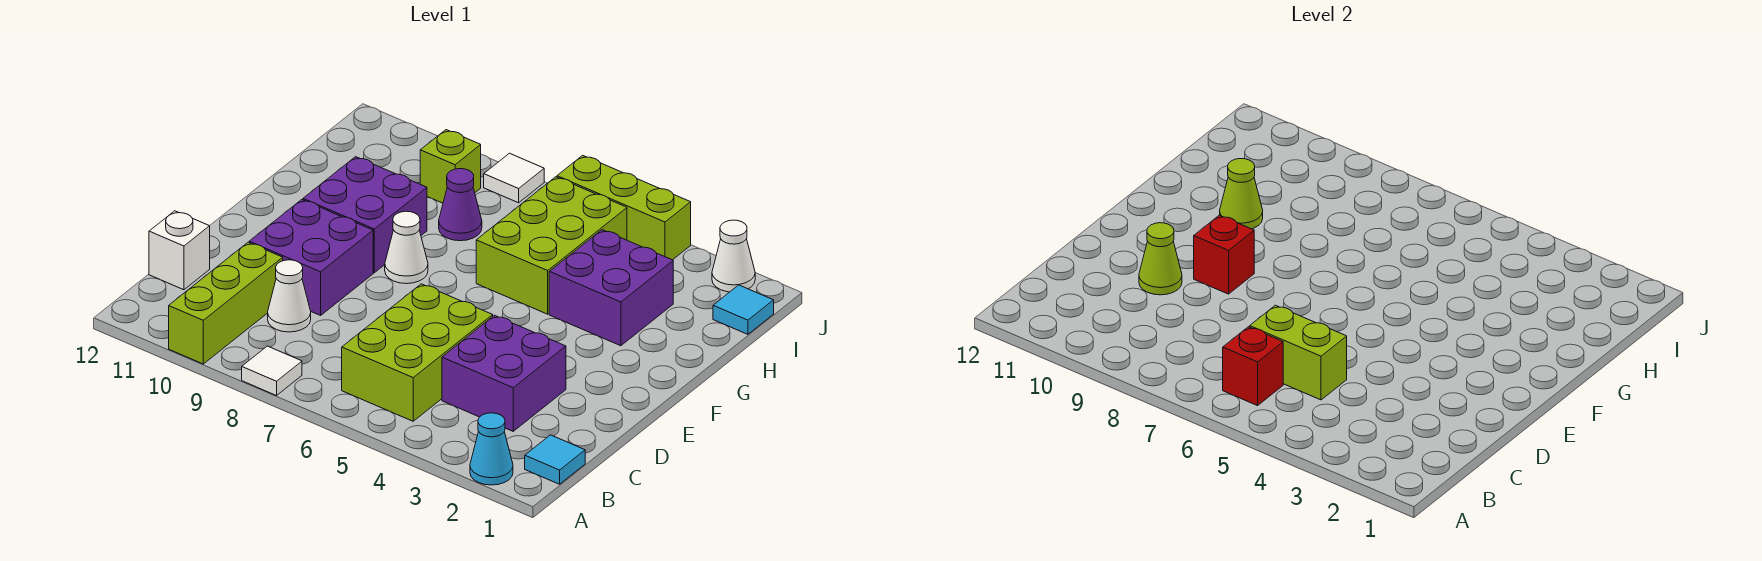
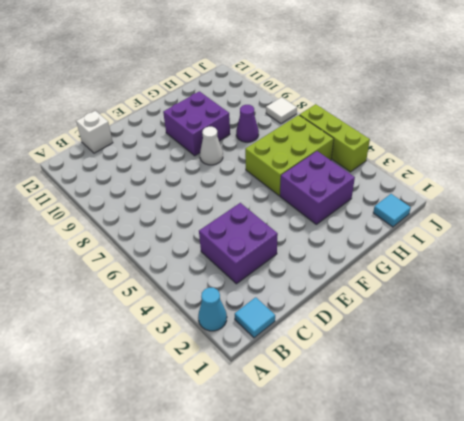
none -> white tile A8 level 1
none -> lime brick A10:C10 level 1
none -> lime brick B5:D6 level 1

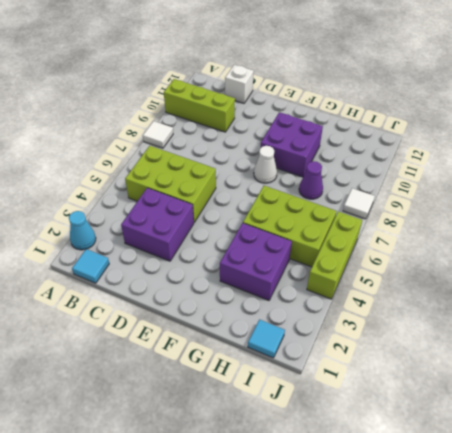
none -> white cone C9 level 1
none -> purple brick D9:E10 level 1
none -> lime brick I9 level 1

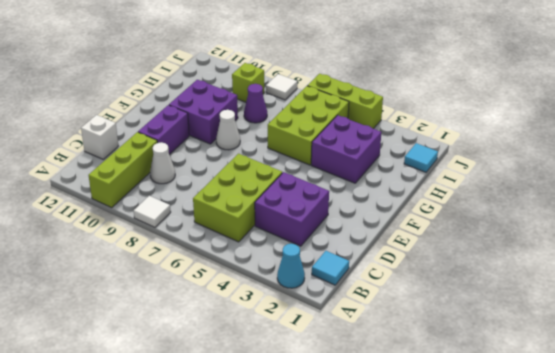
purple brick D10:E10 level 1 -> purple brick D9:E10 level 1
none -> white cone J2 level 1
none -> red brick B6 level 2
none -> lime brick C5:C6 level 2

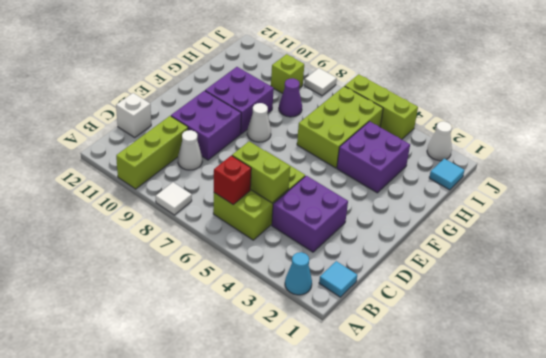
none -> lime cone D10 level 2
none -> red brick E9 level 2
none -> lime cone G10 level 2

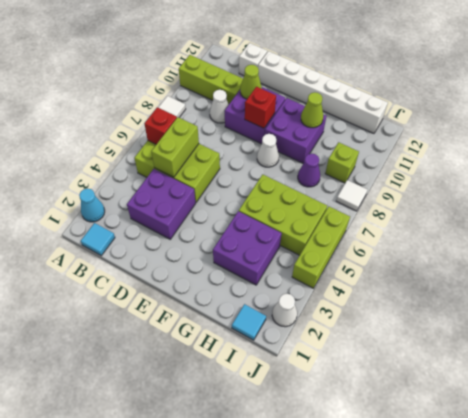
white brick D12:I12 level 1 -> none

